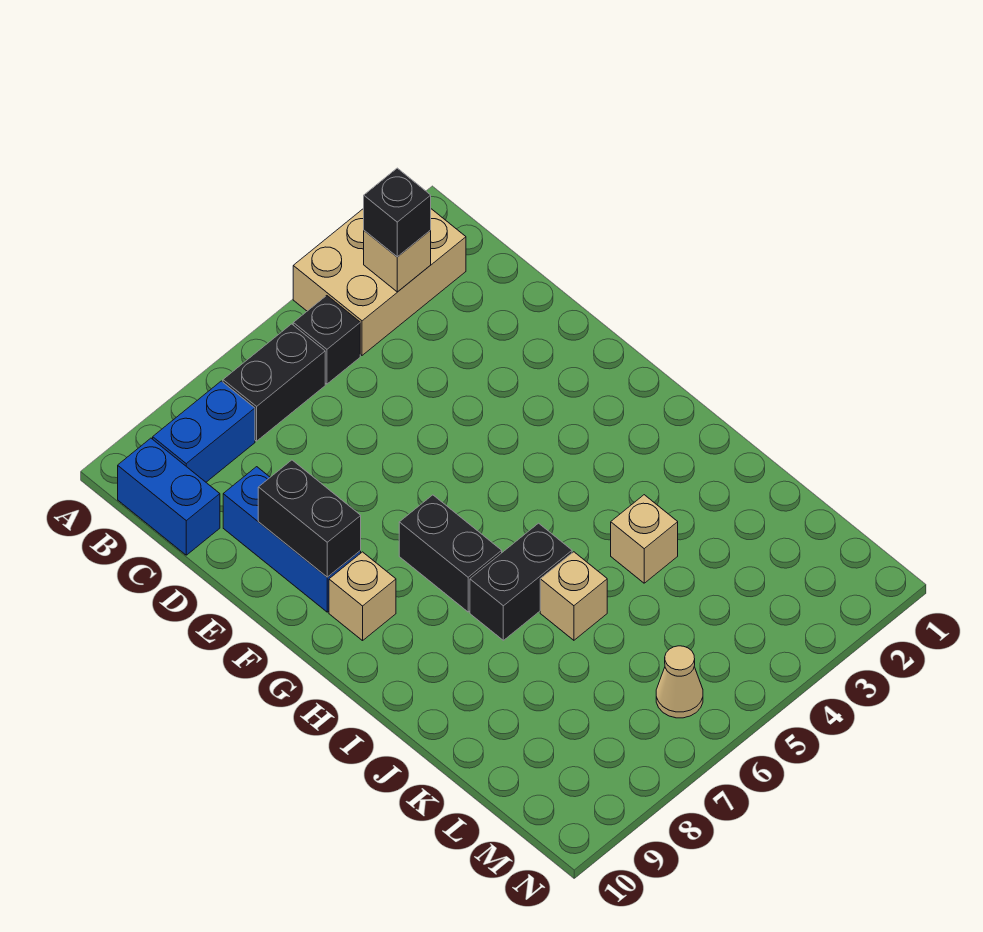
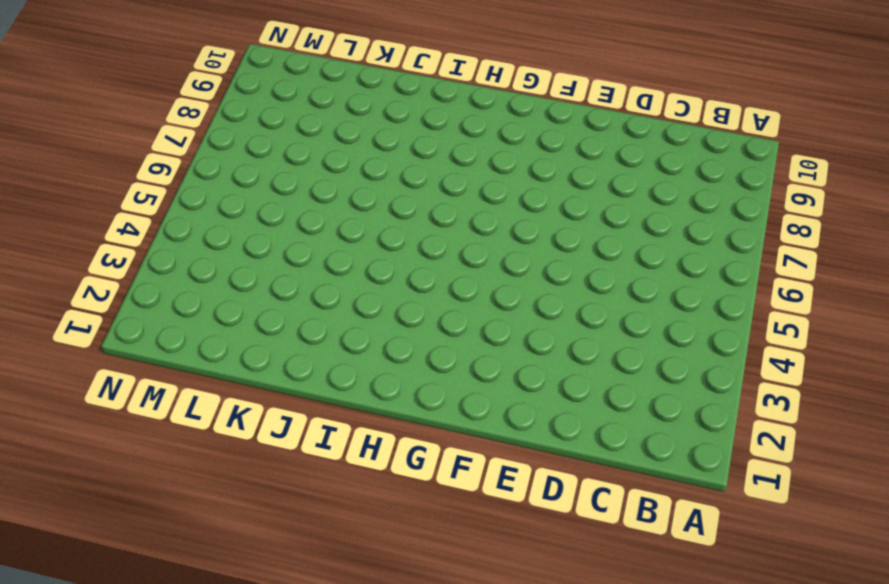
none -> tan brick A2:B4 level 1
none -> black brick B5 level 1
none -> black brick B6:B7 level 1

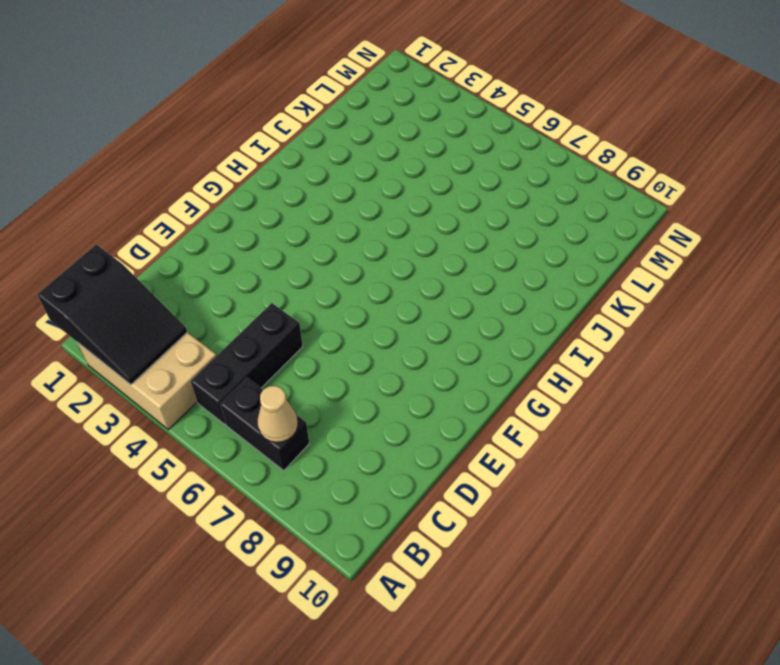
black slope A1:B3 level 2 top 1 -> tan brick B3 level 2
black brick B5:D5 level 1 -> black brick B5 level 1
tan cone B7 level 2 -> tan cone M6 level 1
none -> blue brick B8:B9 level 1
none -> blue brick B10:C10 level 1
none -> blue brick D9:F9 level 1

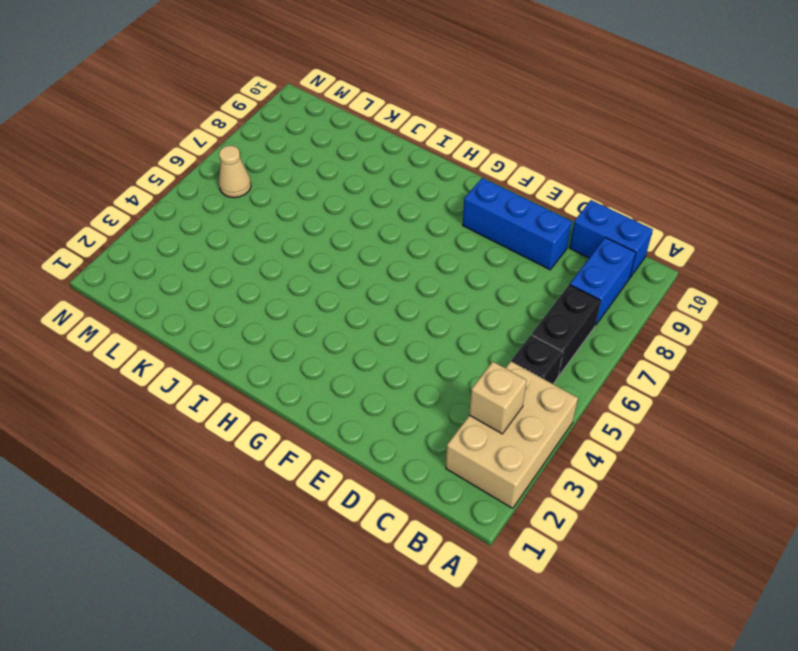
none -> black brick G7:H7 level 1
none -> tan brick G9 level 1
none -> black brick I6:I7 level 1

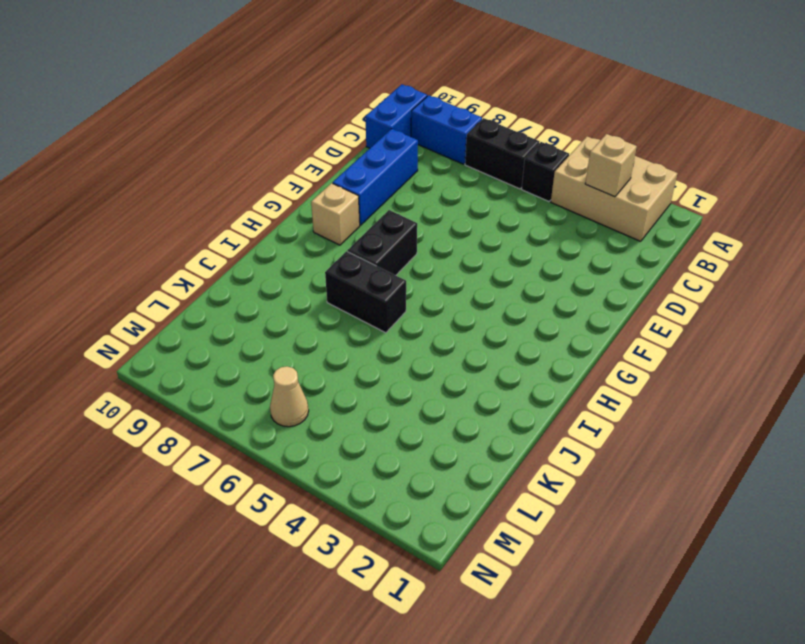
none -> tan brick J4 level 1
none -> tan brick J6 level 1
none -> black brick E9:F9 level 2

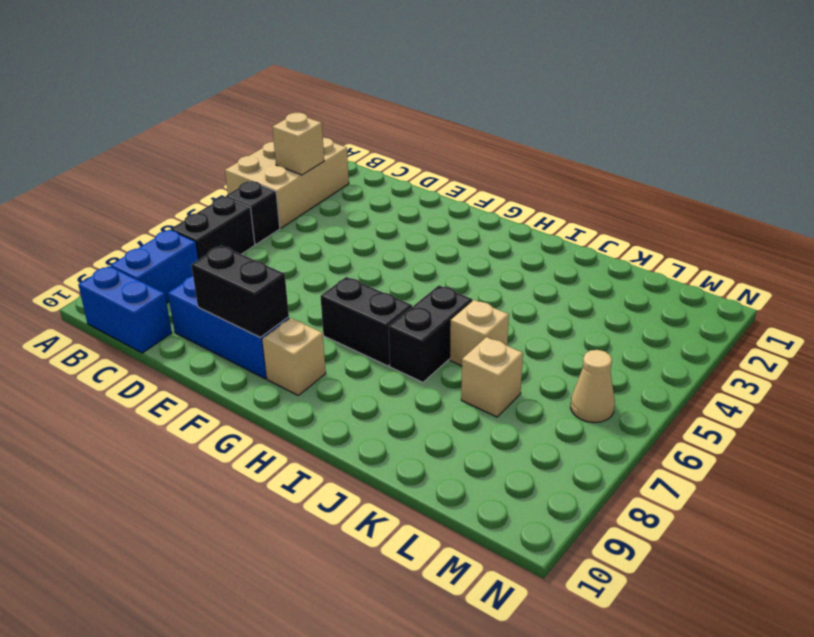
tan brick K7 level 1 -> tan brick J4 level 1
none -> black brick B3 level 3

